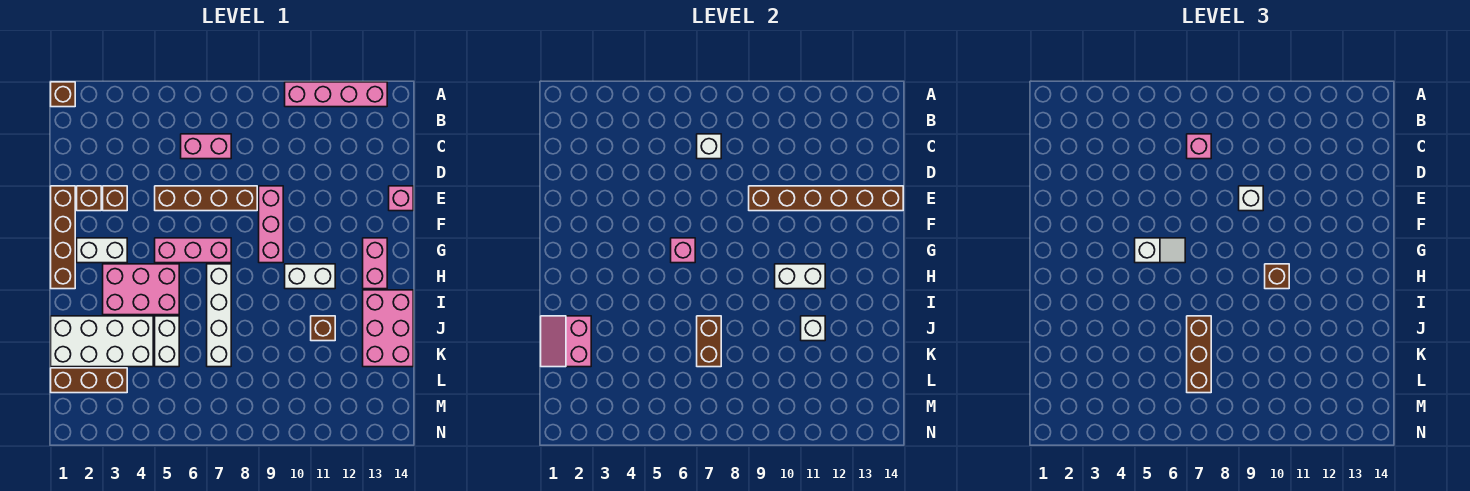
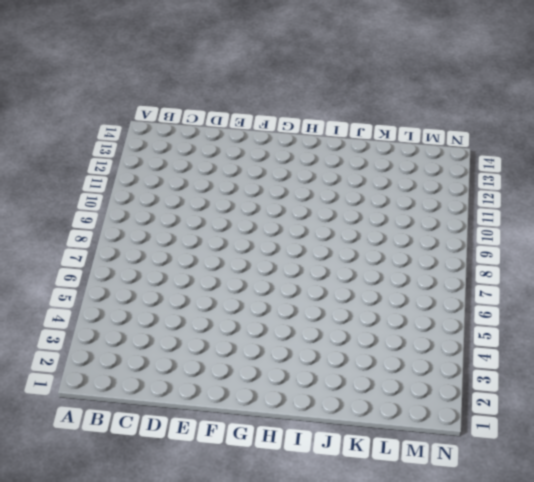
none -> brown brick A1 level 1
none -> pink brick A10:A13 level 1
none -> pink brick C6:C7 level 1
none -> brown brick E1:H1 level 1

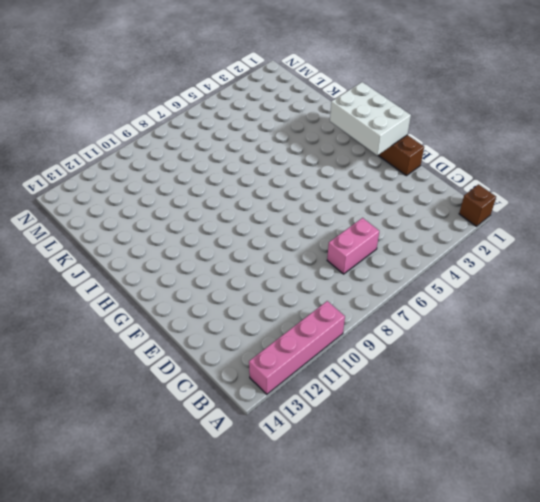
white brick F1:H2 level 2 -> none
none -> brown brick E2 level 1
none -> brown brick E3 level 1
none -> brown brick E5:E8 level 1
none -> pink brick E9:G9 level 1

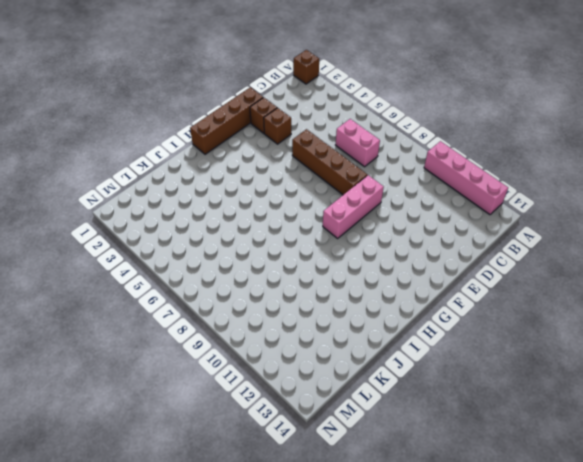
none -> pink brick E14 level 1
none -> white brick G2:G3 level 1
none -> pink brick G5:G7 level 1
none -> pink brick G13:H13 level 1

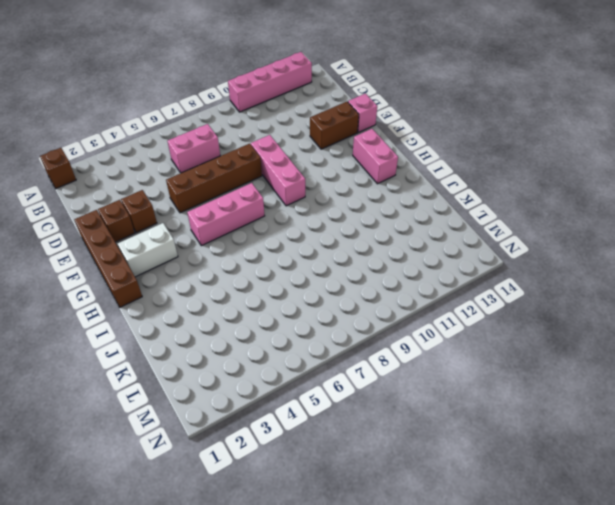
brown brick E12:E13 level 1 -> brown brick J7:K7 level 2
none -> pink brick H3:I5 level 1
none -> white brick H7:K7 level 1
none -> white brick H10:H11 level 1
none -> pink brick I13:K14 level 1

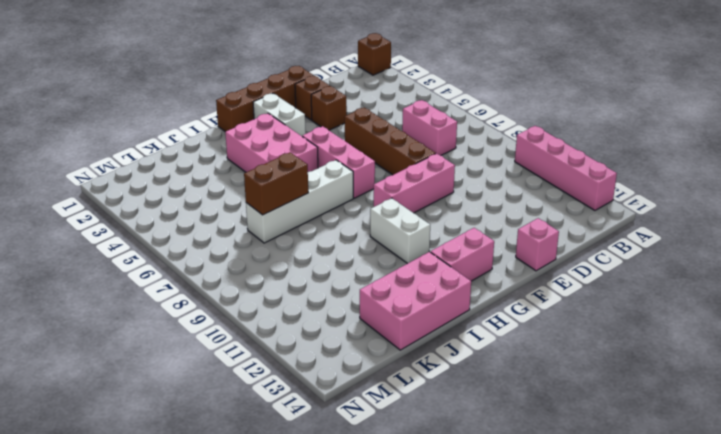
none -> white brick J1:K4 level 1
none -> white brick J5:K5 level 1
none -> brown brick J11 level 1
none -> brown brick L1:L3 level 1

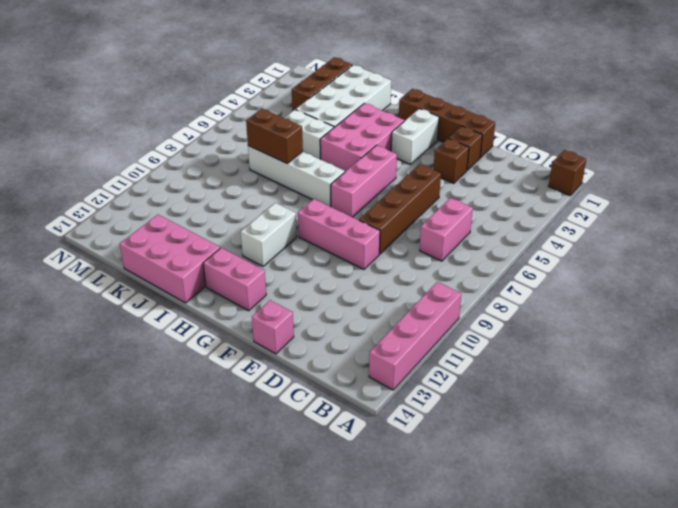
none -> brown brick J11 level 1
none -> white brick C7 level 2
none -> brown brick E9:E14 level 2
none -> pink brick G6 level 2

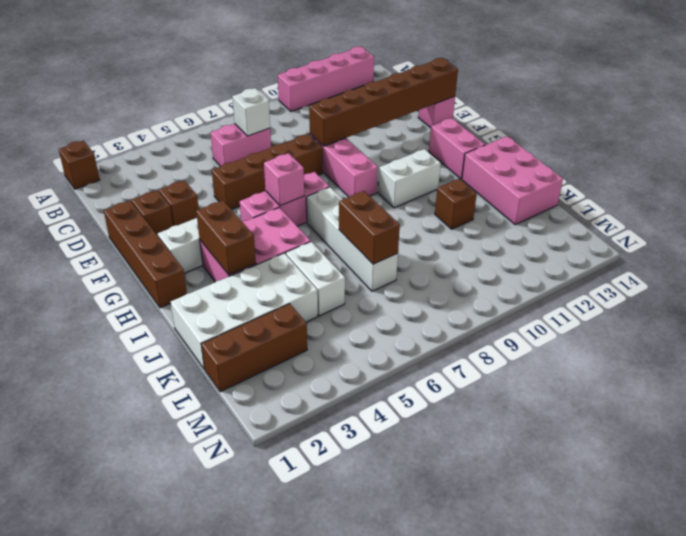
brown brick H3:I3 level 2 -> none
none -> white brick H10:H11 level 2
none -> pink slope J1:K2 level 2 top 2
none -> white brick J11 level 2
none -> pink brick C7 level 3

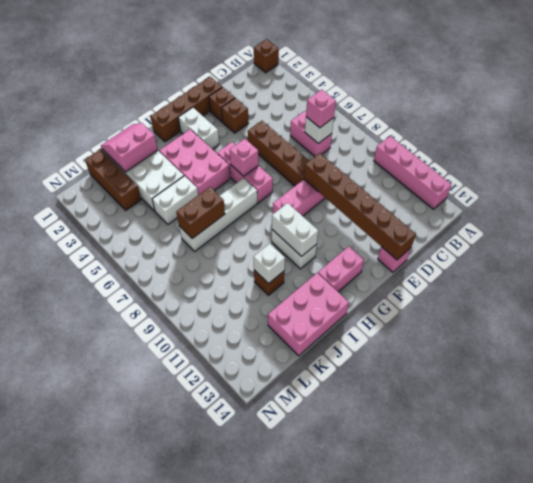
none -> white brick E9 level 3
none -> white slope G5:G6 level 3 top 5
none -> brown brick H10 level 3
none -> brown brick J7:L7 level 3

